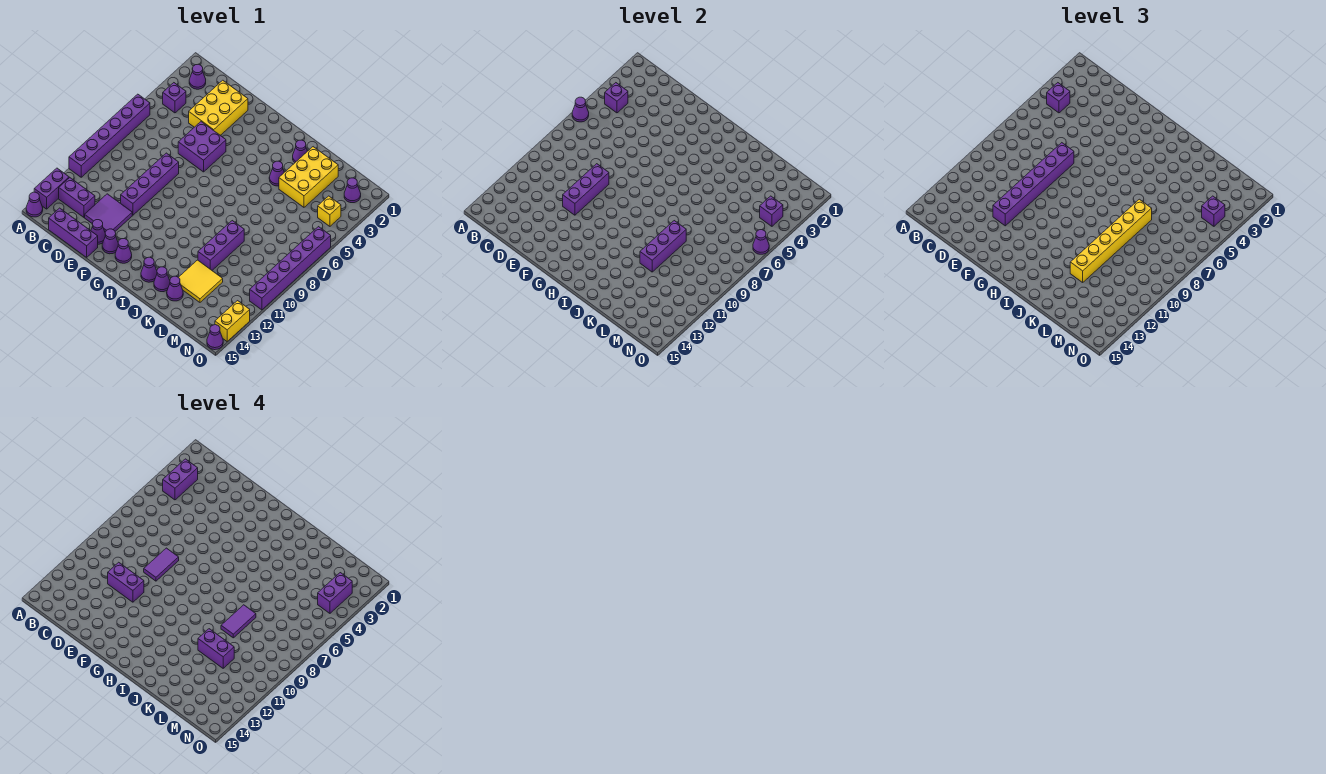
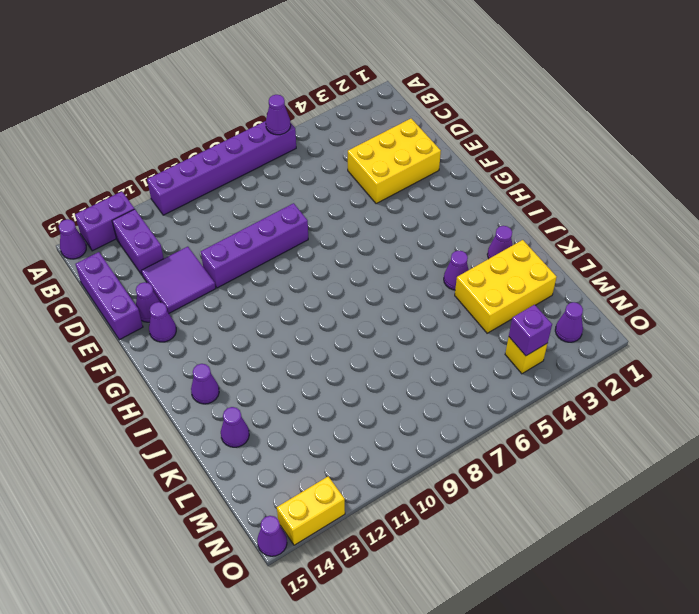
none -> purple cone B2 level 1
none -> purple brick B4 level 1
none -> purple brick E5:F6 level 1
none -> purple cone G14 level 1

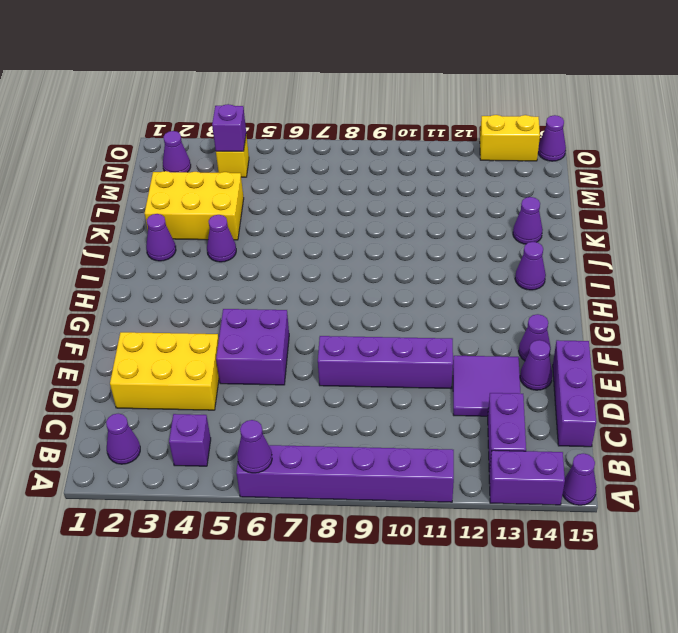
none -> purple cone G14 level 1
none -> purple cone J14 level 1
none -> purple brick K9:K11 level 1
none -> yellow tile K12:L13 level 1

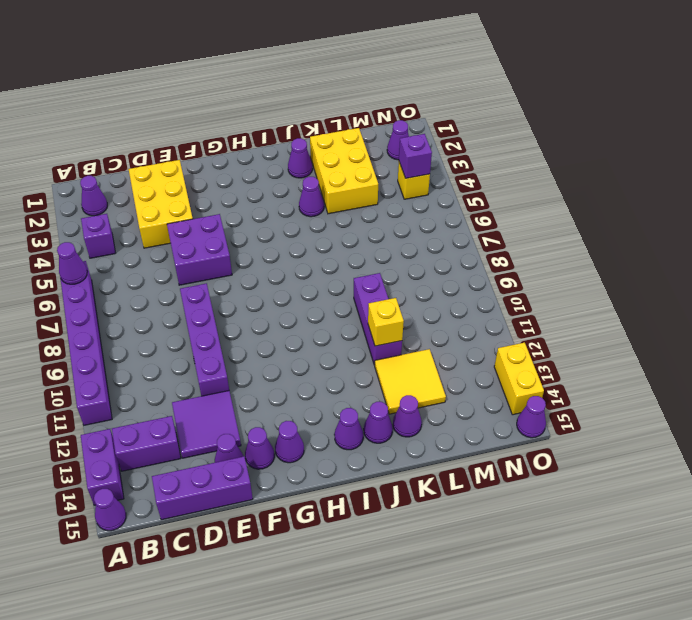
yellow brick K11 level 2 -> purple brick K9:K11 level 2
none -> purple brick O6:O11 level 1
none -> purple brick B4 level 2
none -> purple brick E9:E11 level 2
none -> purple cone O6 level 2

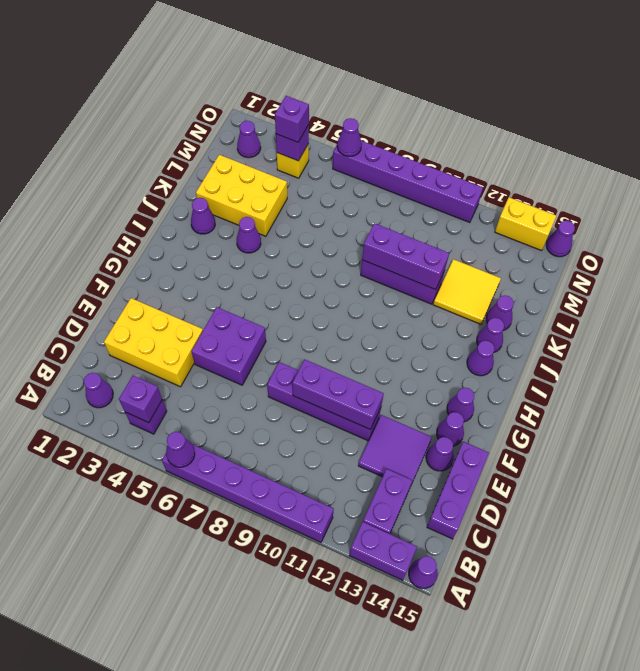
none -> purple brick B4 level 3
none -> purple brick E7:E12 level 3
none -> yellow brick K7:K12 level 3
none -> purple brick B3:B4 level 4

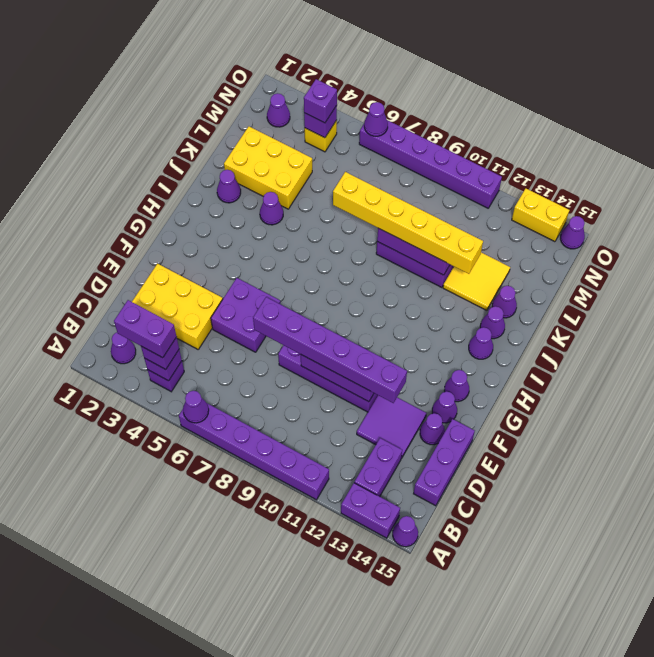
none -> purple brick D11:E11 level 4
none -> purple tile E8:E9 level 4
none -> purple tile K8:K9 level 4
none -> purple brick K11:L11 level 4

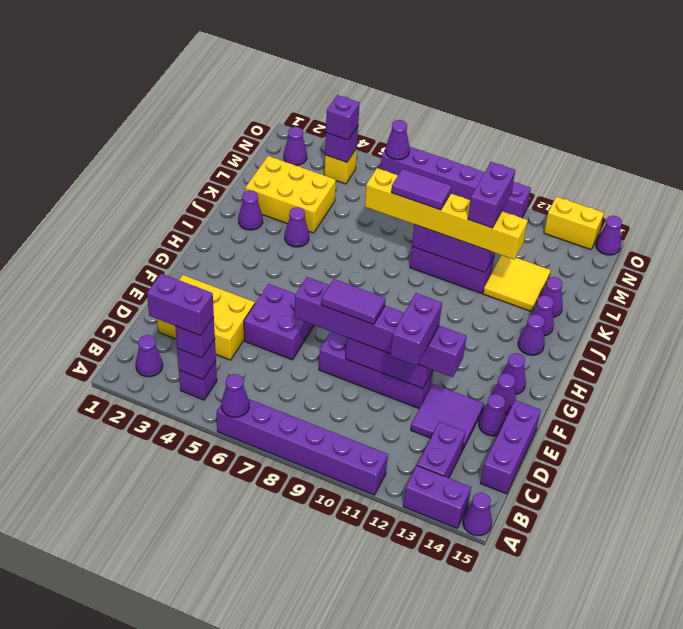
none -> purple brick N3:N4 level 4

